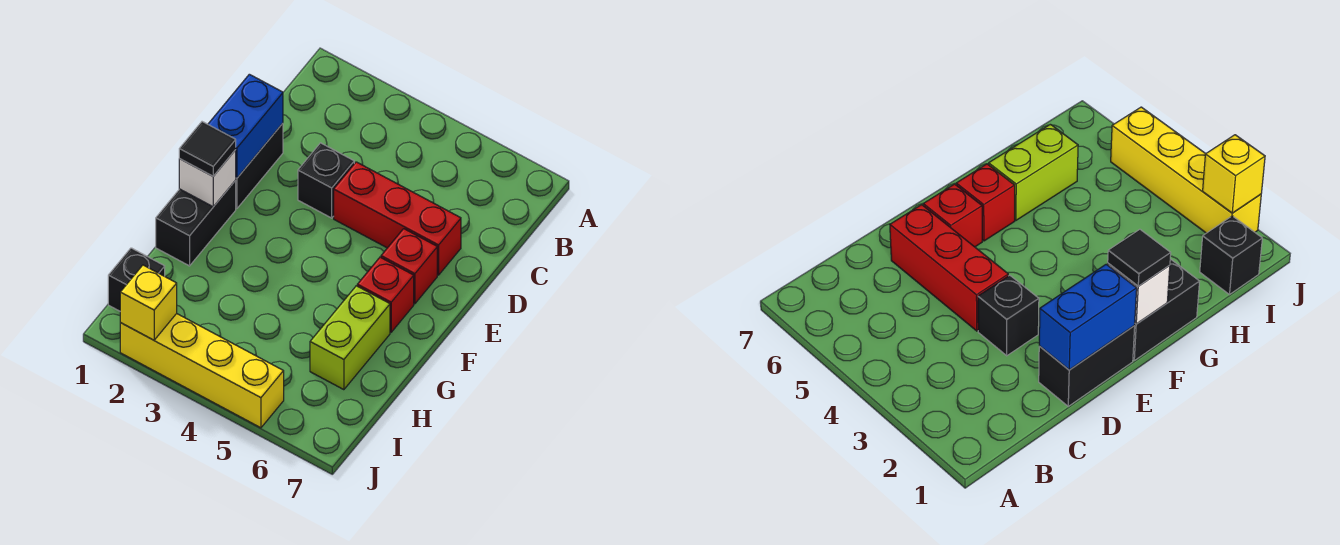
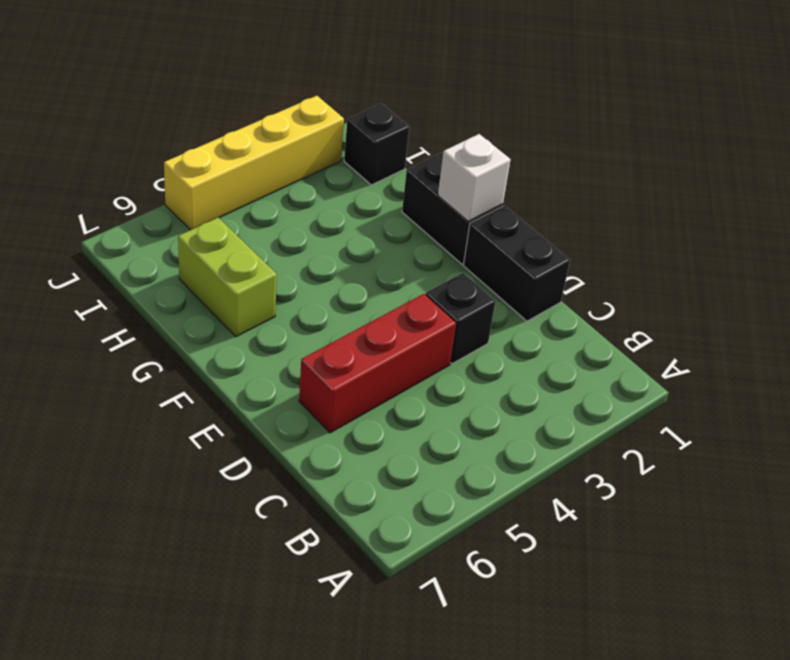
none -> red brick E6 level 1
none -> red brick F6 level 1
none -> blue brick D1:E1 level 2

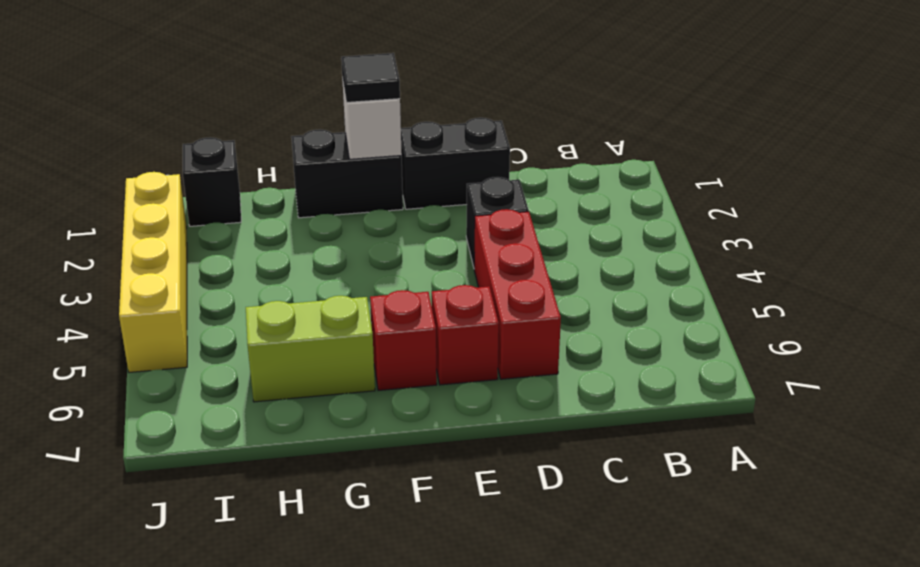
none -> blue brick D1:E1 level 2
none -> yellow brick J2 level 2

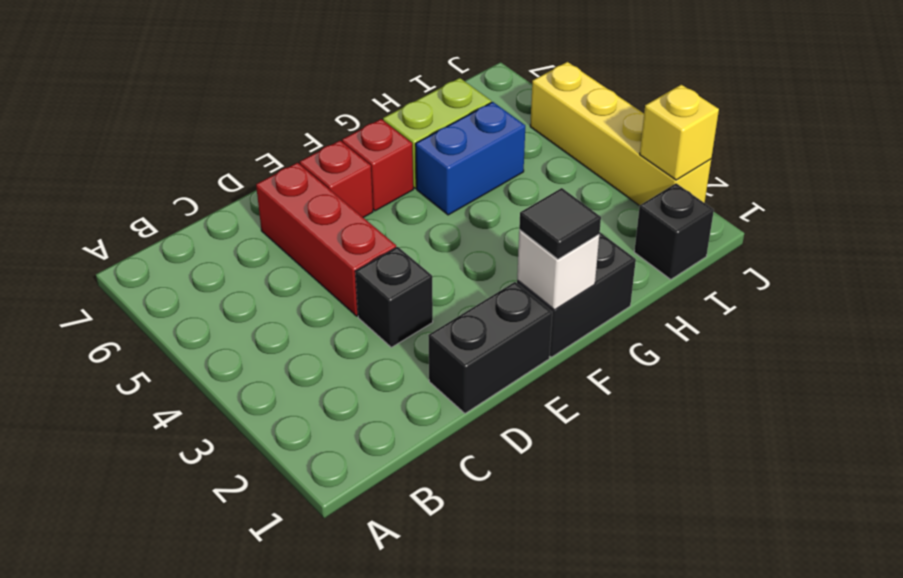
blue brick G5:H5 level 1 -> blue brick D1:E1 level 2

